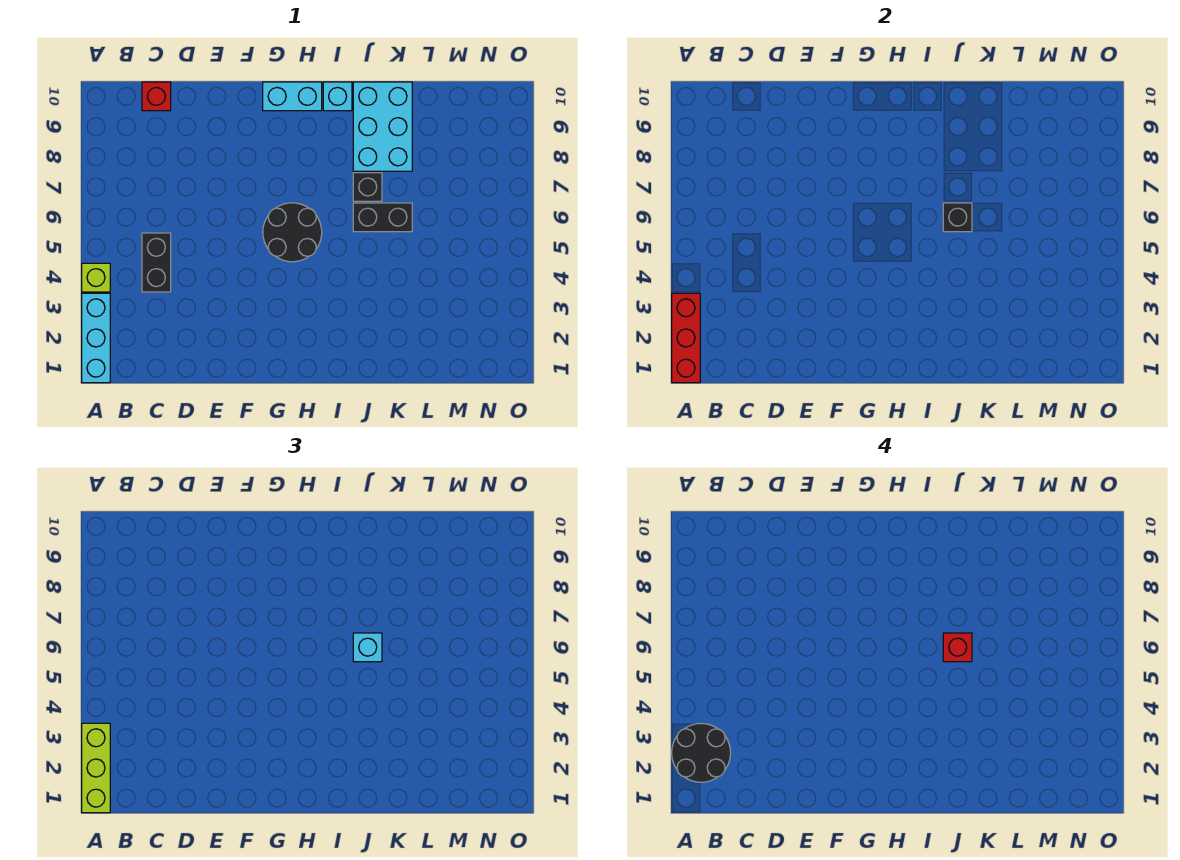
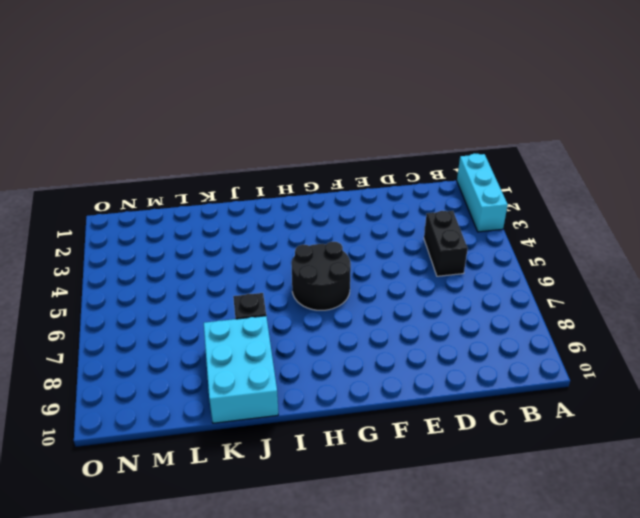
none -> lime brick A4 level 1
none -> red brick C10 level 1
none -> cyan brick G10:H10 level 1

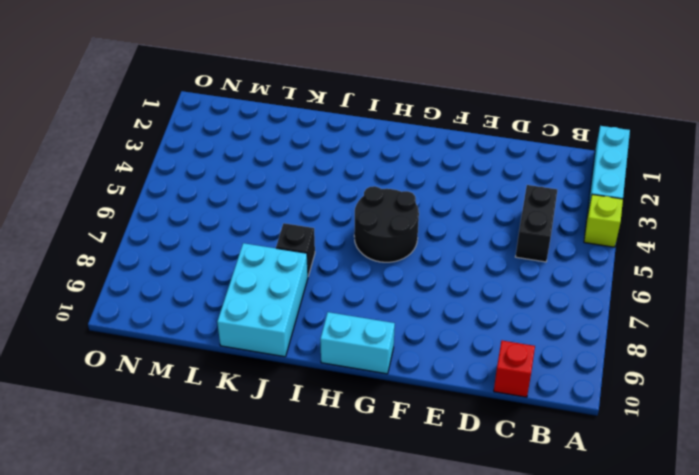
none -> cyan brick I10 level 1
none -> black brick J6:K6 level 1
none -> red brick A1:A3 level 2

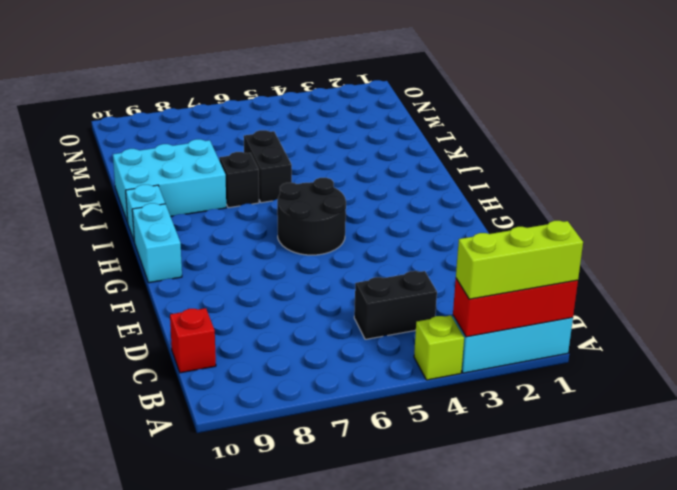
none -> black brick J6 level 2
none -> cyan brick J6 level 3
none -> black round brick A2:B3 level 4

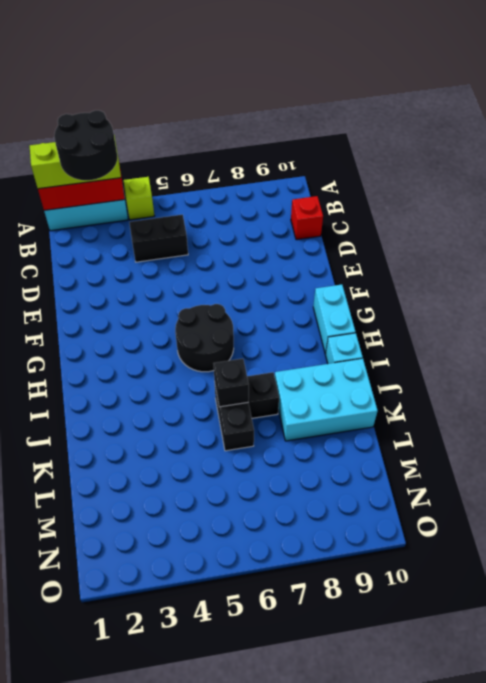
none -> cyan brick J6 level 3
none -> red brick J6 level 4

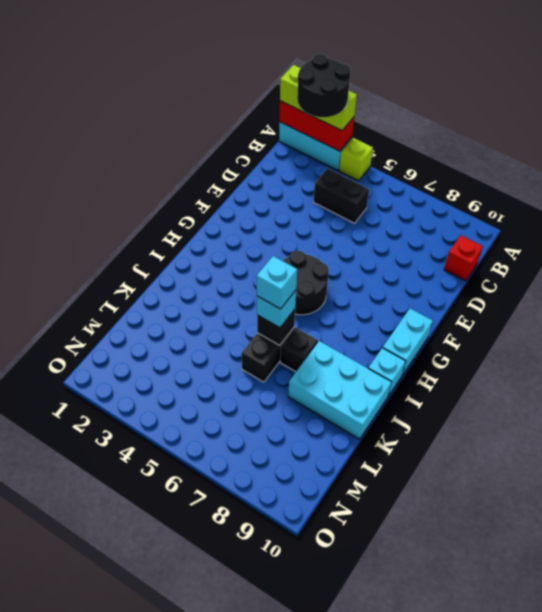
cyan brick J6 level 4 -> red brick J6 level 4

